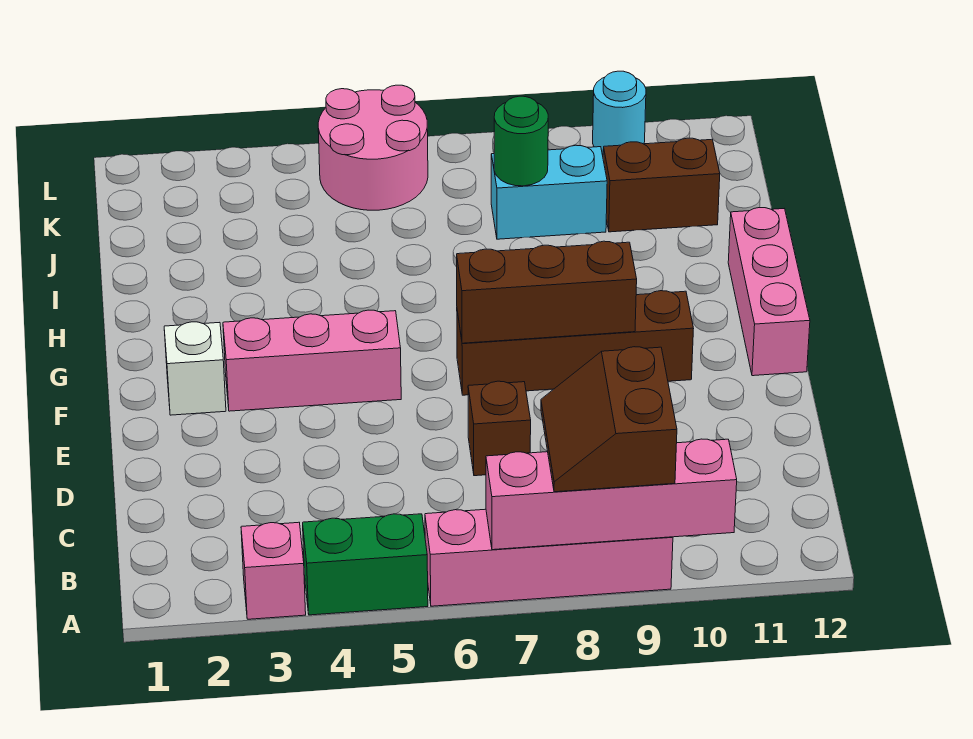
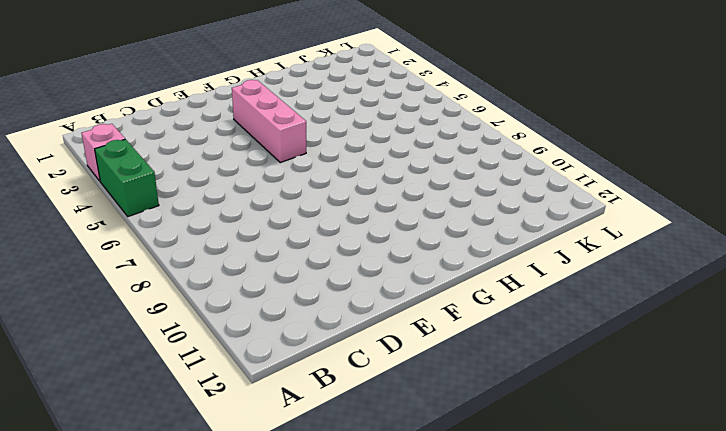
none -> pink brick A6:A9 level 1
none -> brown brick D7 level 1
none -> white brick F2 level 1

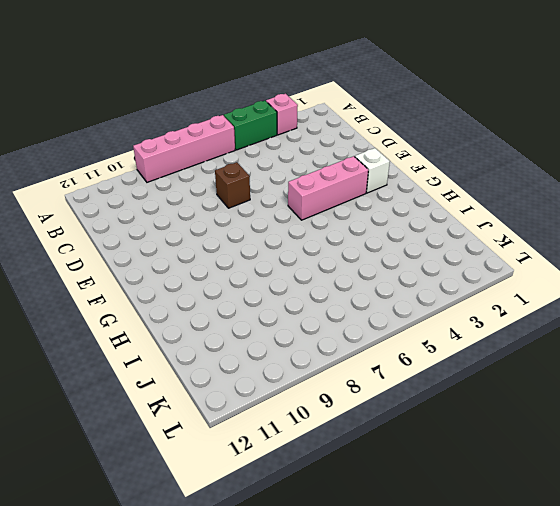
none -> brown brick F7:F10 level 1
none -> pink brick F12:H12 level 1
none -> cyan brick J8:J9 level 1

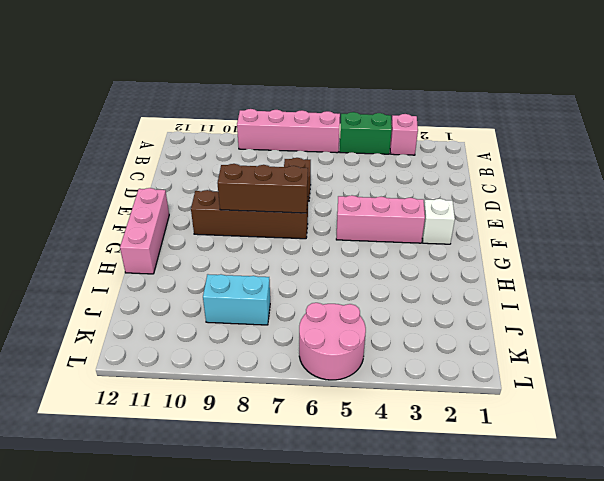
none -> brown brick J10:J11 level 1
none -> cyan round brick L10 level 1
none -> pink brick A7:A10 level 2

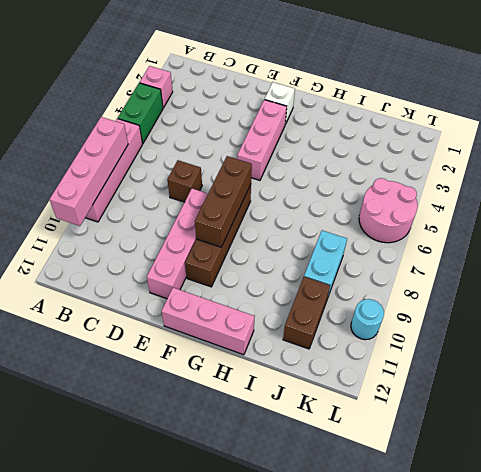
pink brick E8:E11 level 1 -> none
none -> green round brick J8 level 2
none -> brown slope A8:B9 level 3 top 9

